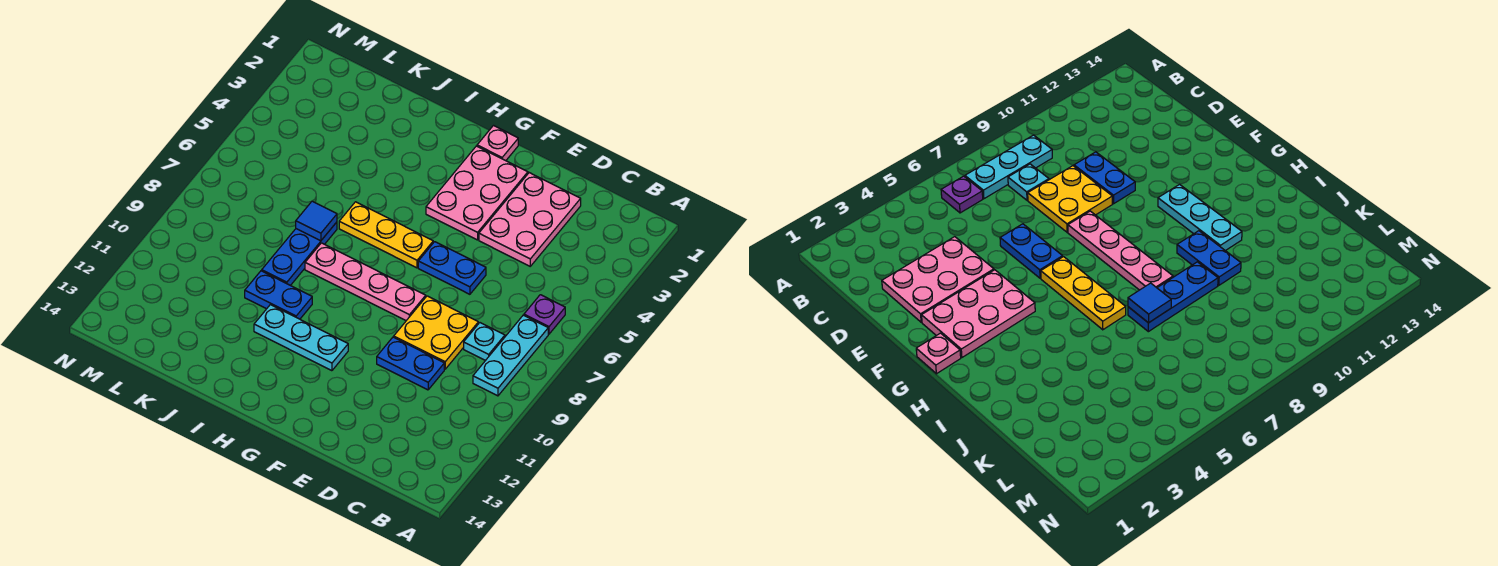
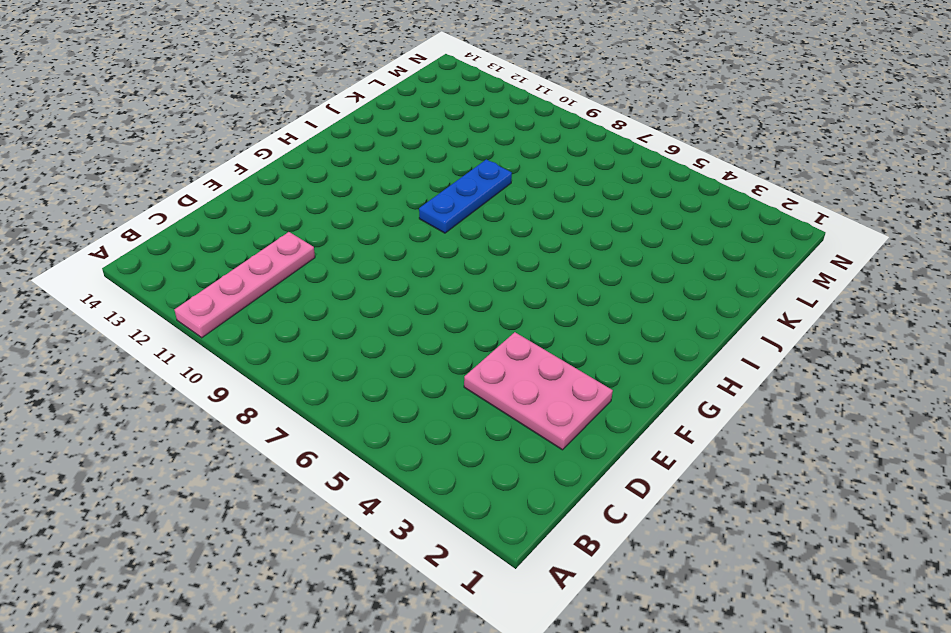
pink plate A11:D11 level 1 -> pink plate F8:I8 level 1
blue plate H9:J9 level 1 -> blue plate J7:J9 level 1
none -> purple plate B6 level 1
none -> cyan plate B7:B9 level 1
none -> cyan plate C8 level 1

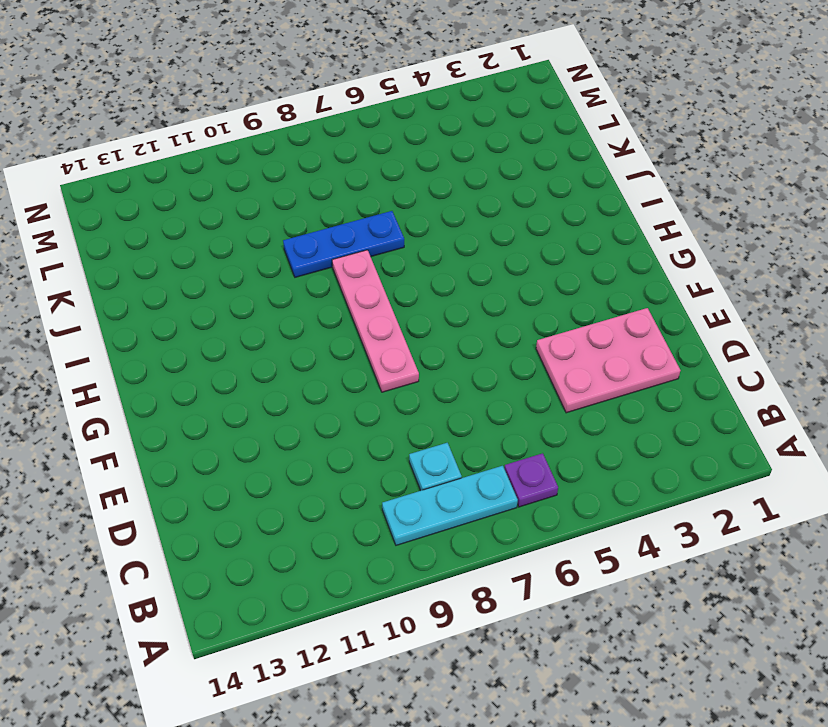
none -> yellow plate D8:E9 level 1
none -> blue plate D10:E10 level 1
none -> blue plate E6:F6 level 1

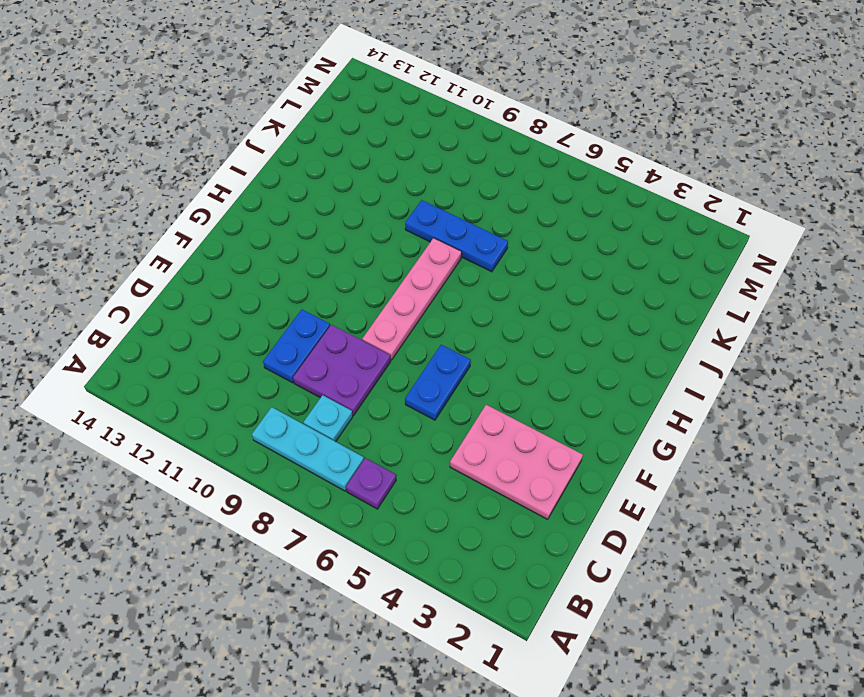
purple plate D8:E9 level 1 -> yellow plate D8:E9 level 1
none -> pink plate F2:G4 level 1
none -> pink plate G1 level 1
none -> yellow plate G6:I6 level 1

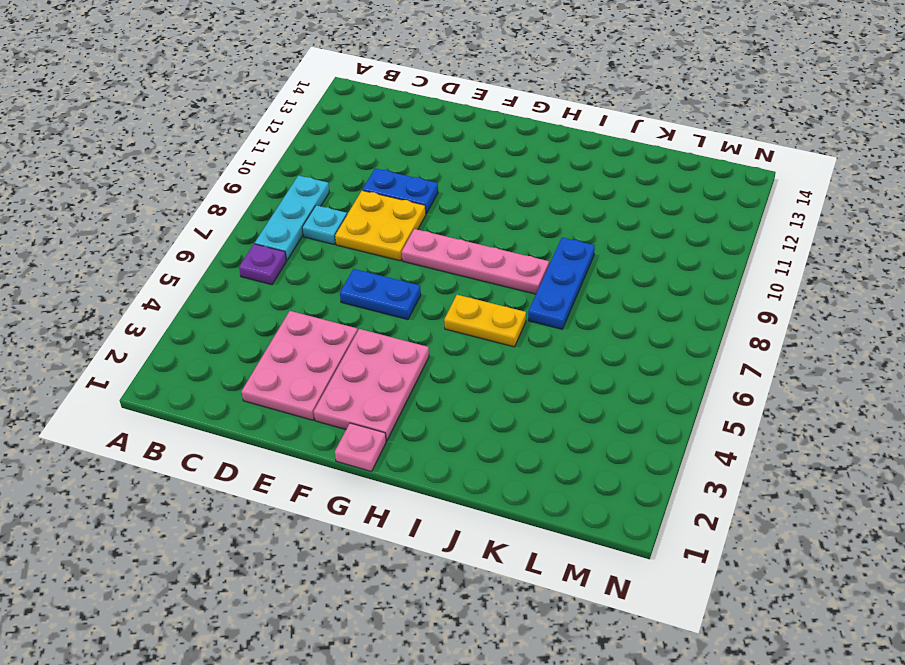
yellow plate H6:I6 level 1 -> yellow plate G6:I6 level 1
none -> cyan plate G11:I11 level 1
none -> blue plate I10:J10 level 1
none -> blue tile J7 level 2

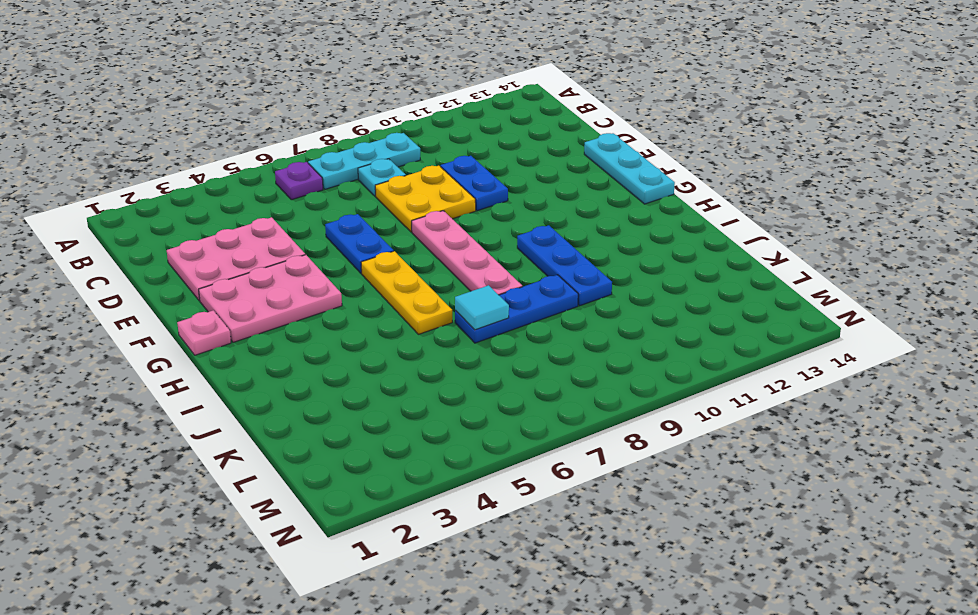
cyan plate E14:G14 level 1 -> cyan plate G11:I11 level 1
blue plate H10:J10 level 1 -> blue plate I10:J10 level 1
cyan tile J7 level 2 -> blue tile J7 level 2

